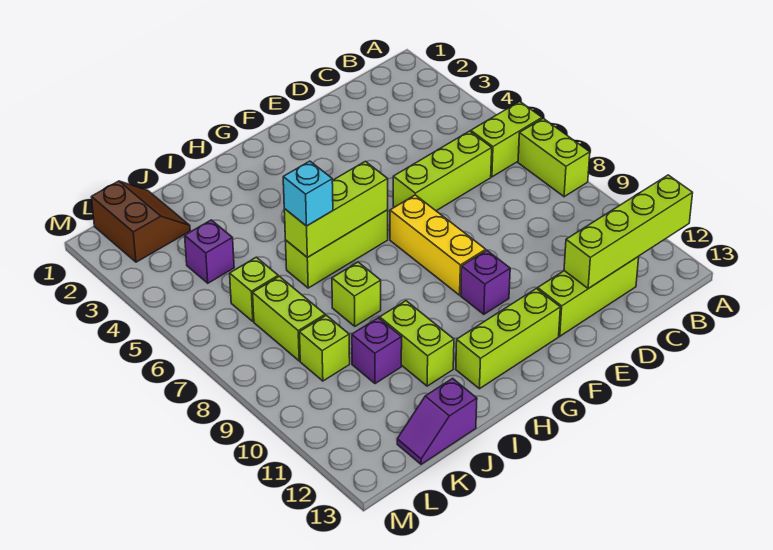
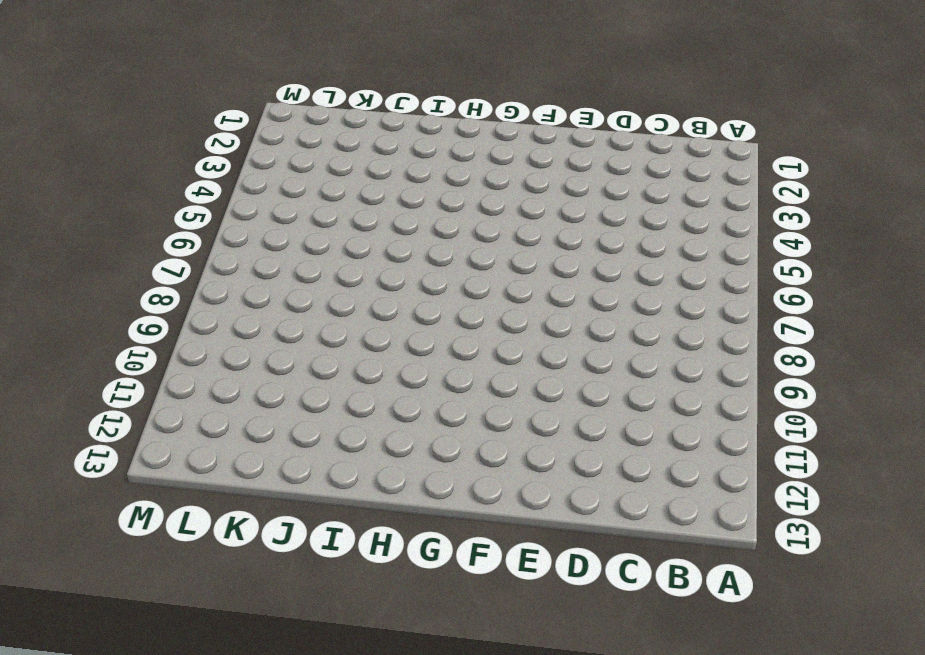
none -> lime brick A6:B6 level 1
none -> lime brick A7:A8 level 1
none -> lime brick C6:E6 level 1

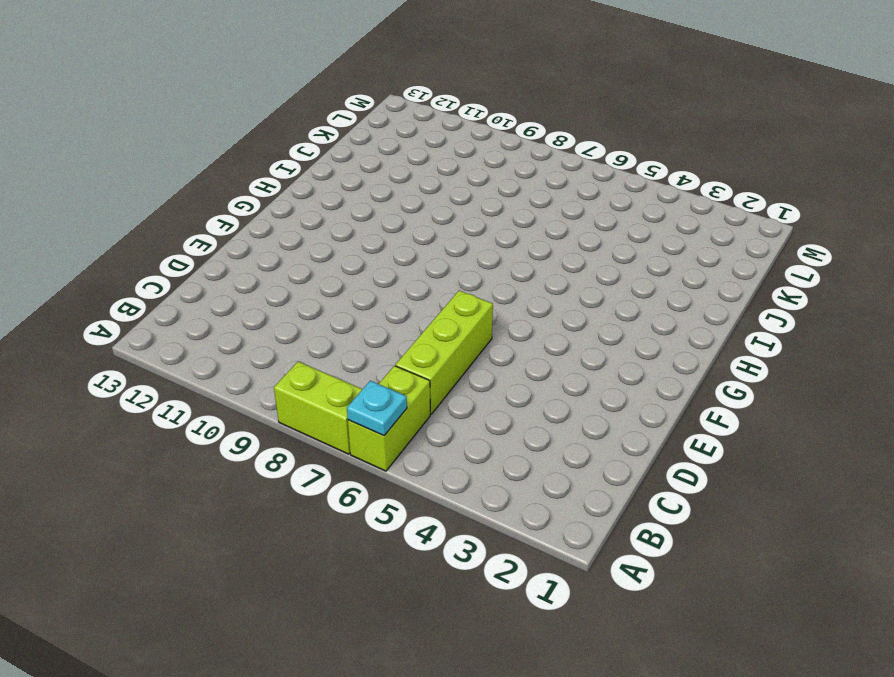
cyan plate A6 level 2 -> none
none -> lime brick C12:E12 level 1
none -> yellow brick F7:F9 level 1
none -> purple brick F10 level 1

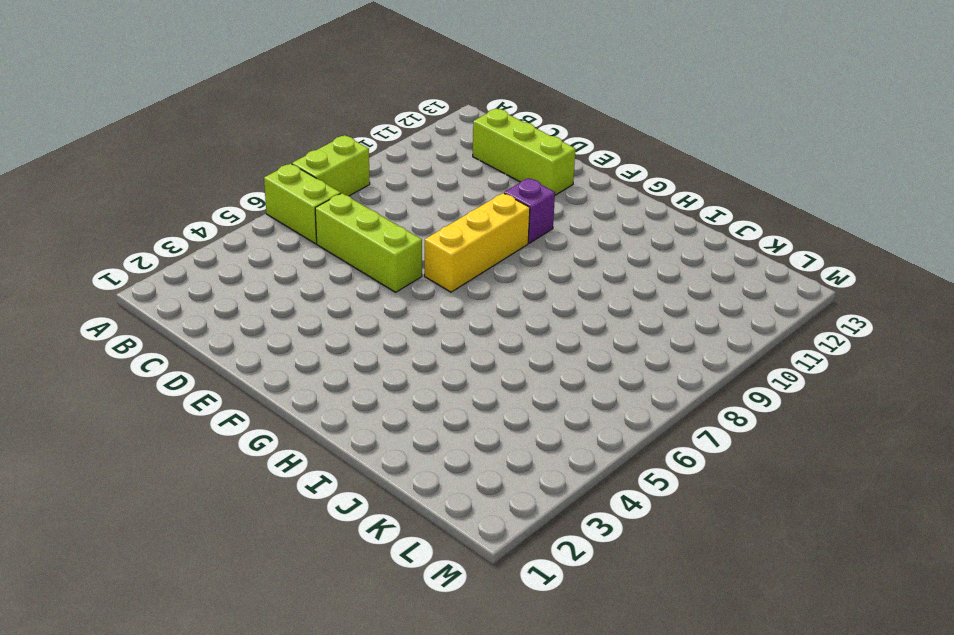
none -> lime brick F12:H12 level 1
none -> lime brick G6:I6 level 1
none -> lime brick I8 level 1

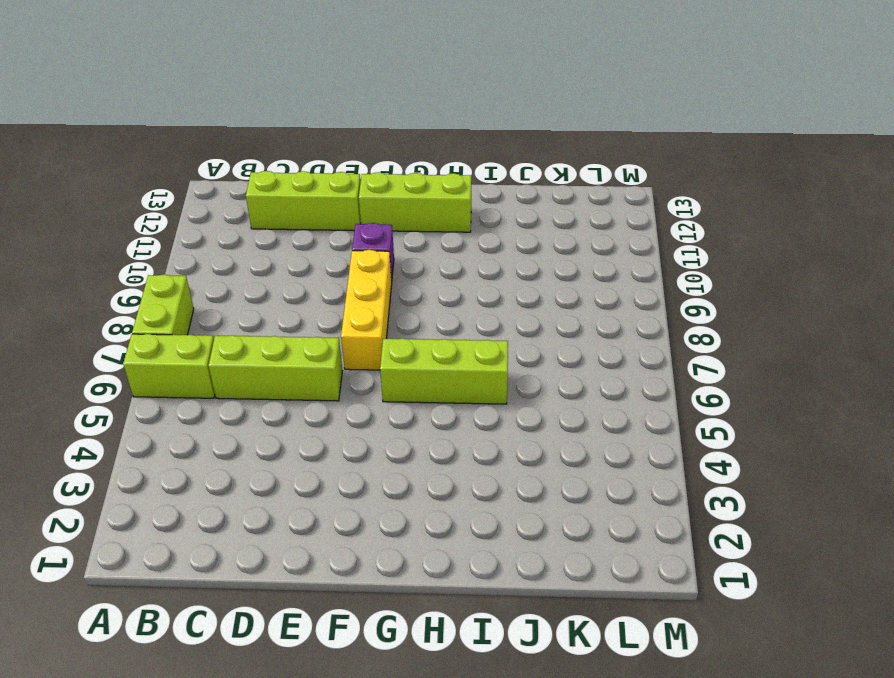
none -> lime brick I8 level 1
none -> lime brick I10:I11 level 1
none -> purple brick J10 level 1

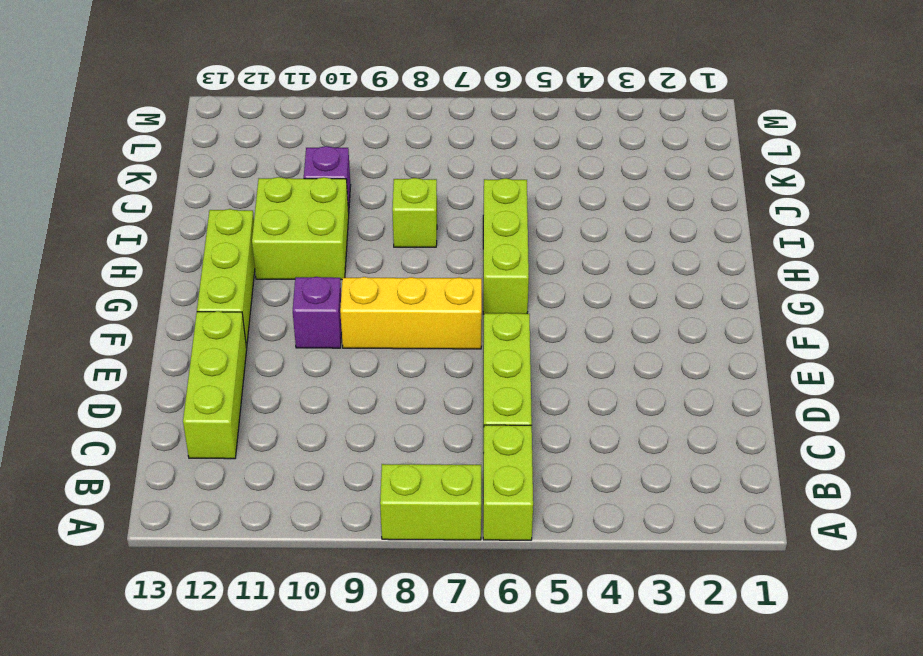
lime brick H10:I11 level 1 -> lime brick I10:I11 level 1
none -> purple slope J13:K13 level 1 top J
none -> brown slope K1:L2 level 1 top L
none -> purple brick K4 level 1

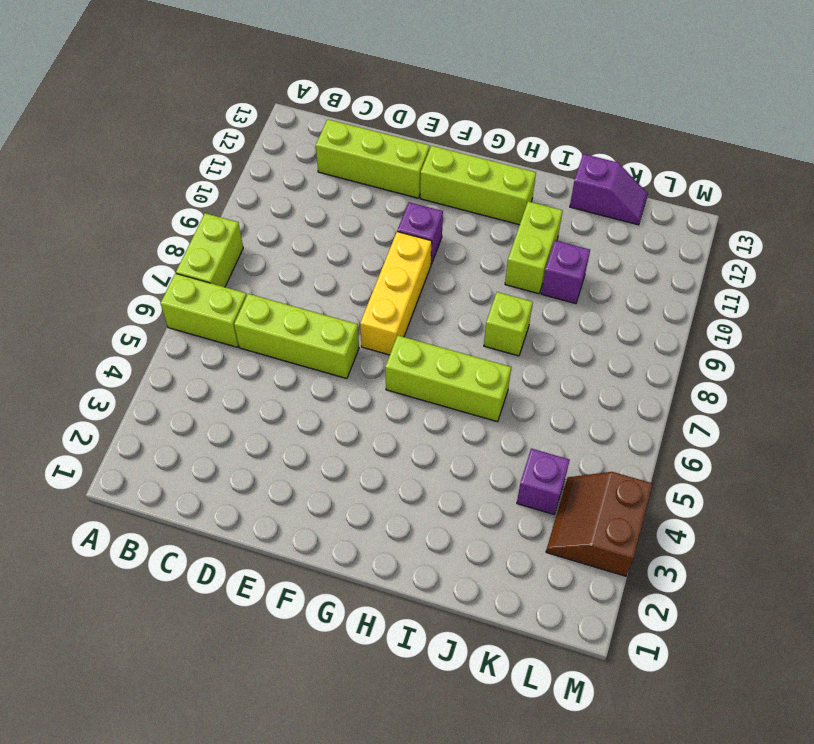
brown slope L3:M4 level 1 top M -> brown slope K1:L2 level 1 top L
none -> lime brick K6 level 1
none -> lime brick K7:K8 level 1
none -> lime brick K9 level 1

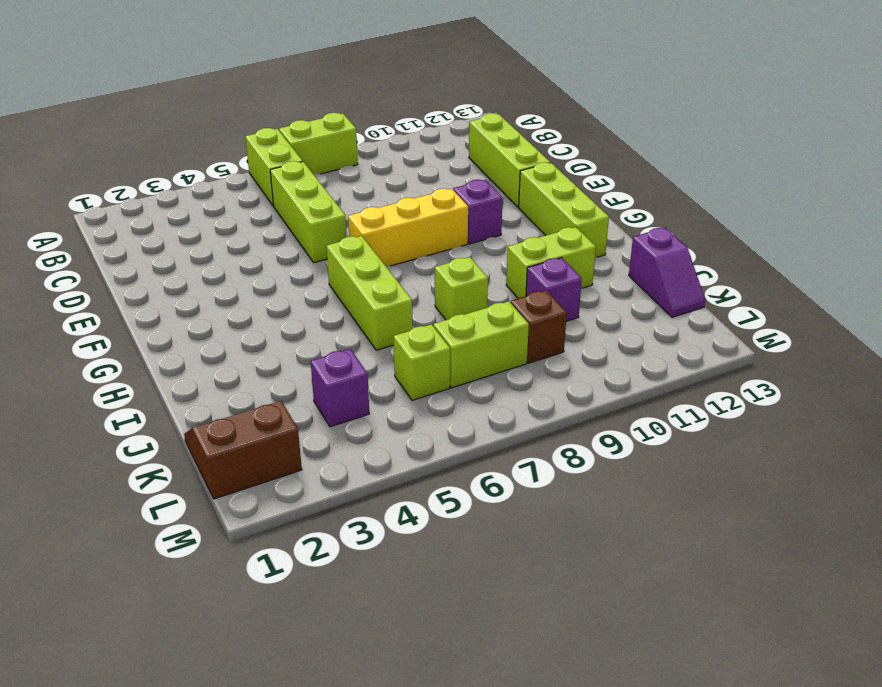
brown brick K9 level 1 -> lime brick K9 level 1
none -> lime brick A12:D12 level 2
none -> lime brick G6:I6 level 2
none -> cyan brick I6 level 3

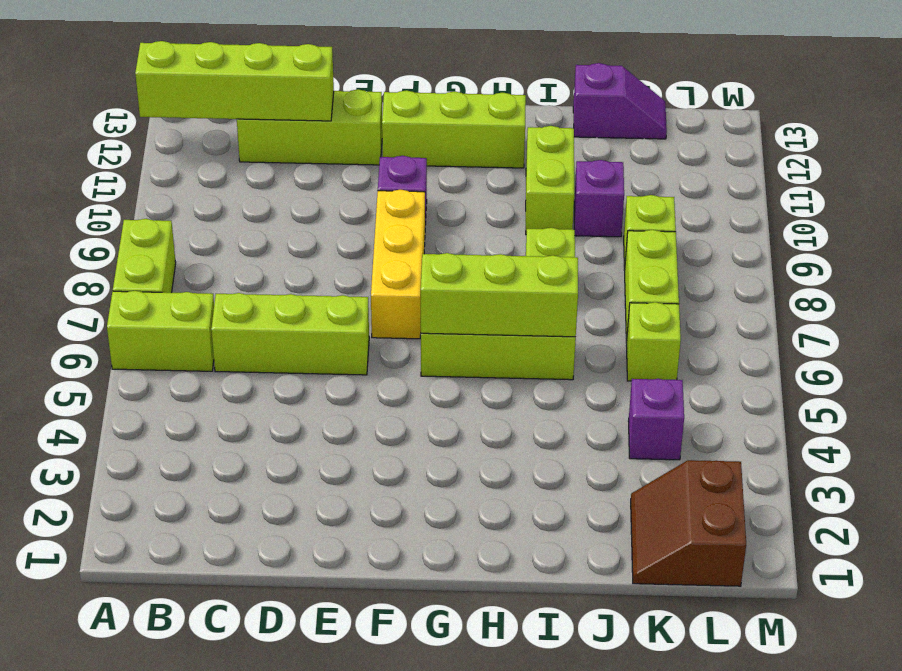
none -> cyan brick I6 level 3

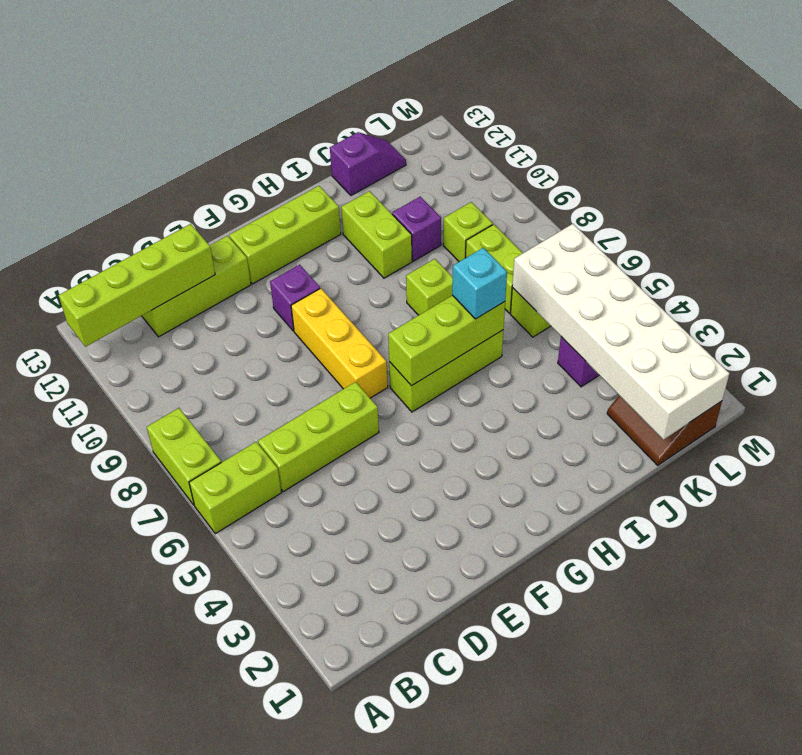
white brick K1:L6 level 2 -> none

